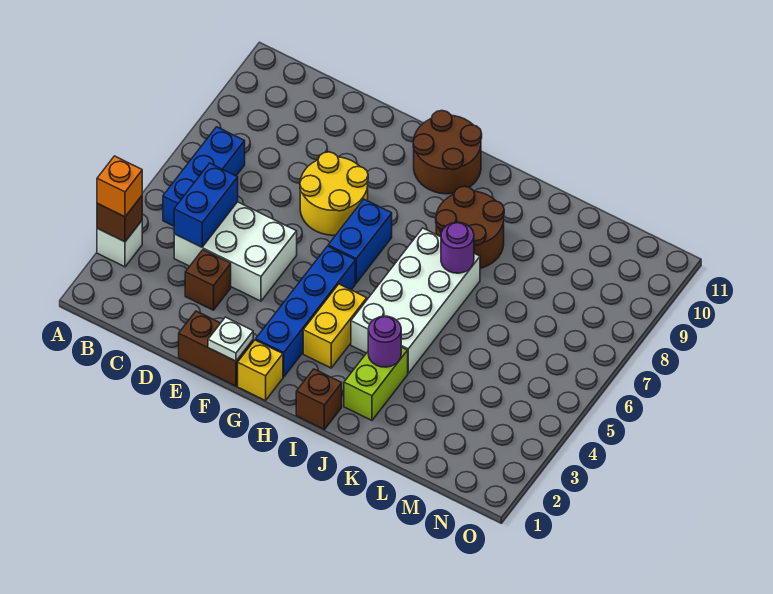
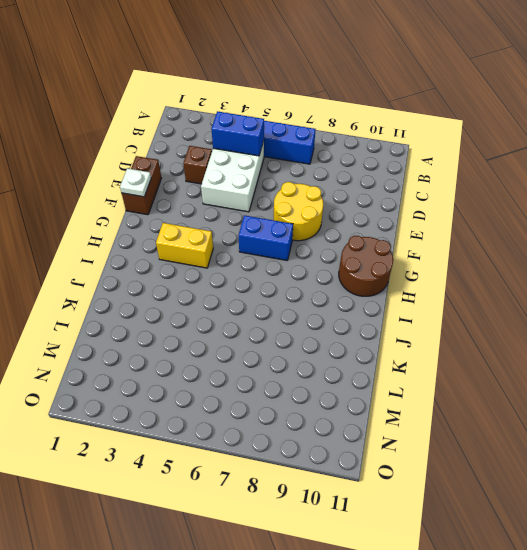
none -> white brick A3 level 1
none -> yellow brick G1 level 1
none -> blue brick G2:G5 level 1

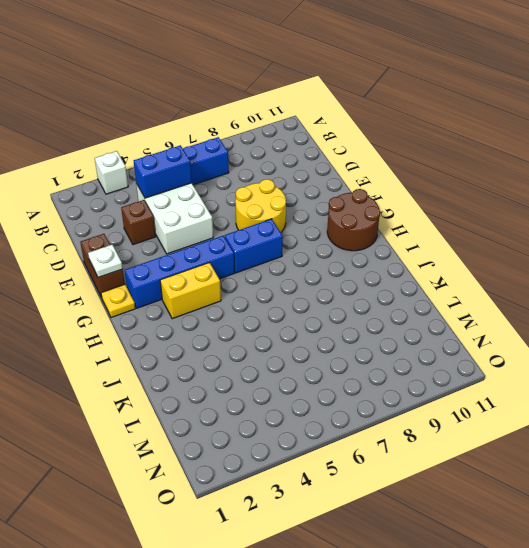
yellow plate G1 level 1 -> yellow brick G1 level 1
none -> brown brick I1 level 1
none -> white brick I4:J7 level 1
none -> brown round brick I8:J9 level 1

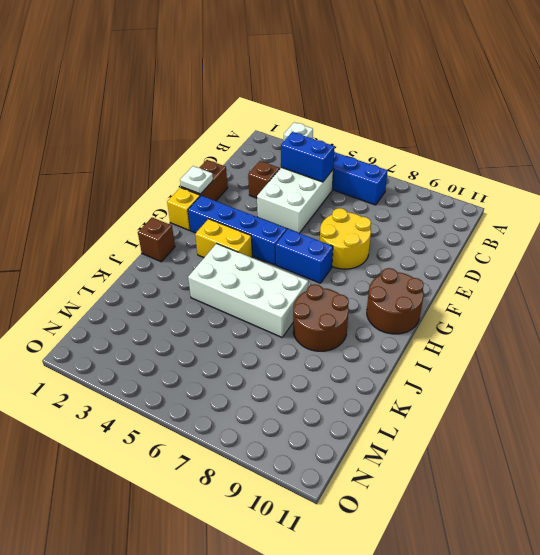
none -> lime brick J2:J3 level 1
none -> brown brick A3 level 2
none -> purple round brick J3 level 2

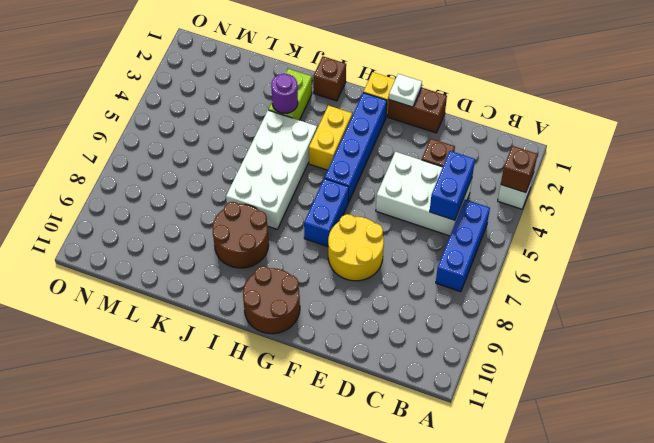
none -> purple round brick J7 level 2
none -> orange brick A3 level 3

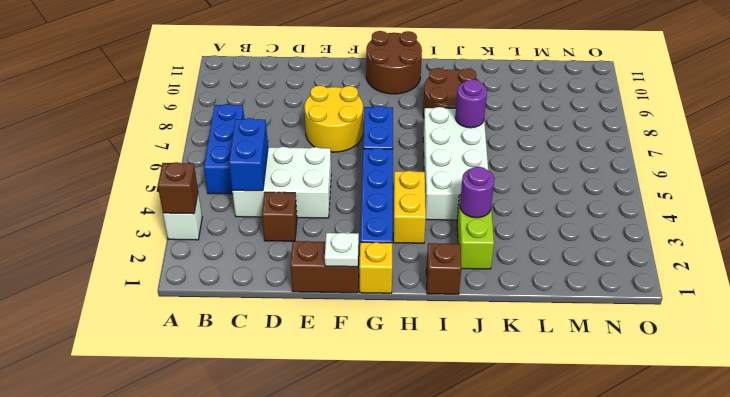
none -> orange brick A3 level 3

